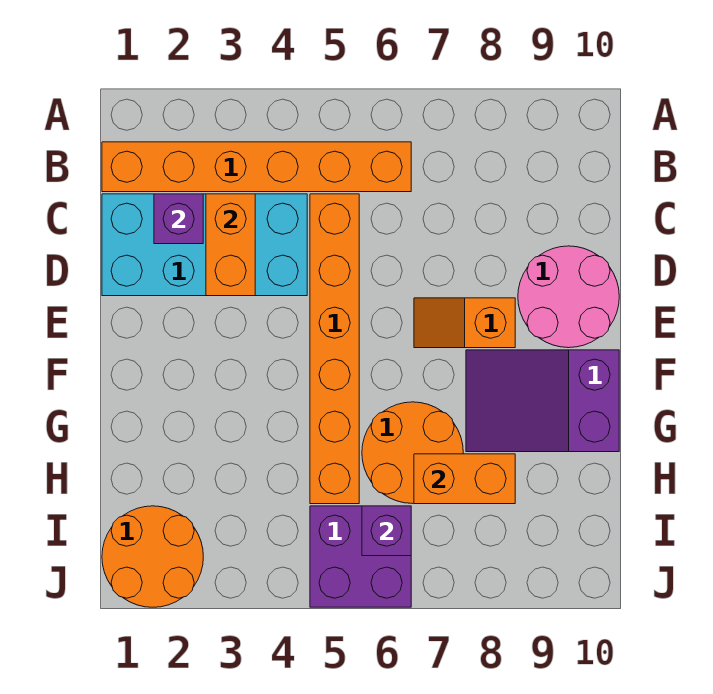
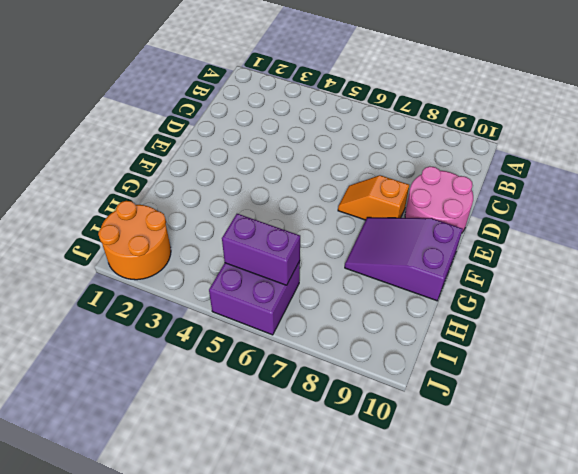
purple brick I5:I6 level 2 -> purple brick I6 level 2
none -> orange brick B1:B6 level 1
none -> cyan brick C1:D4 level 1
none -> orange brick C5:H5 level 1

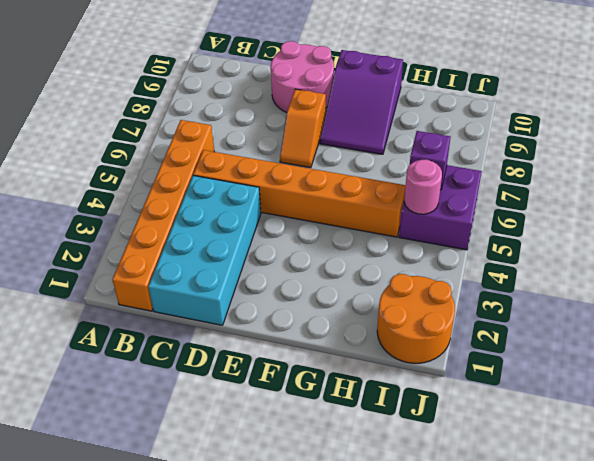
pink round brick I5 level 2 -> none
none -> orange round brick G6:H7 level 1
none -> purple brick C2 level 2
none -> orange brick C3:D3 level 2

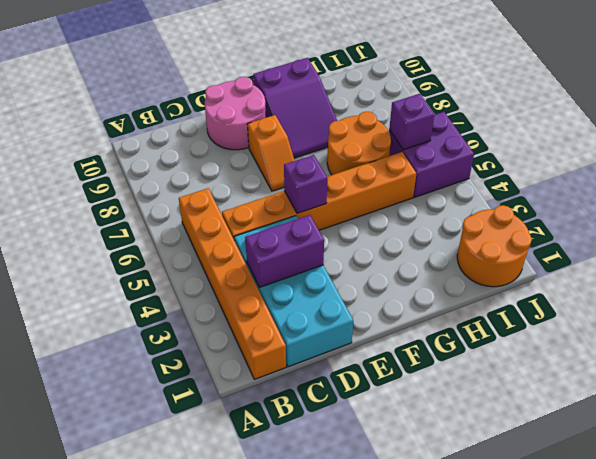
purple brick C3:D3 level 2 -> orange brick C3:D3 level 2
purple brick E5 level 2 -> purple brick C2 level 2
none -> orange brick H7:H8 level 2

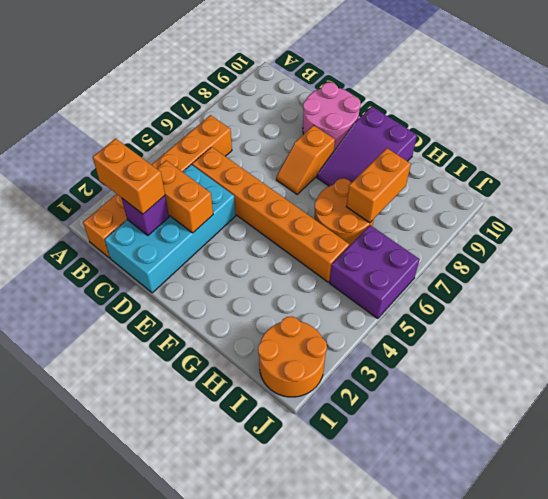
orange brick B2:C2 level 3 -> none
none -> purple brick I6 level 2

